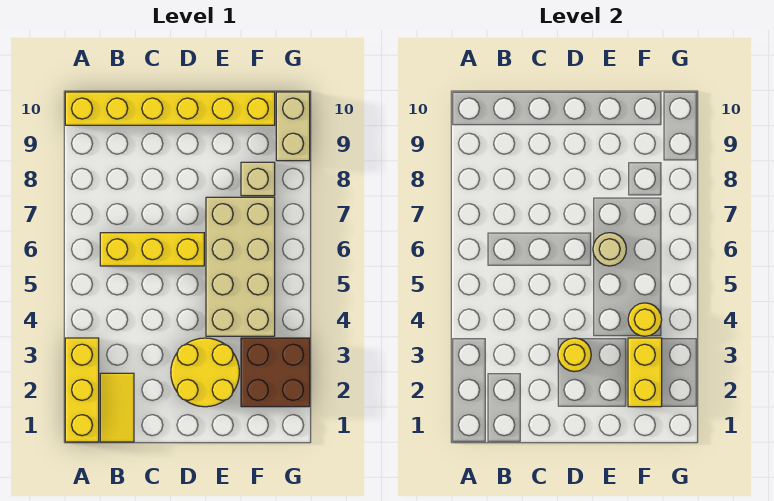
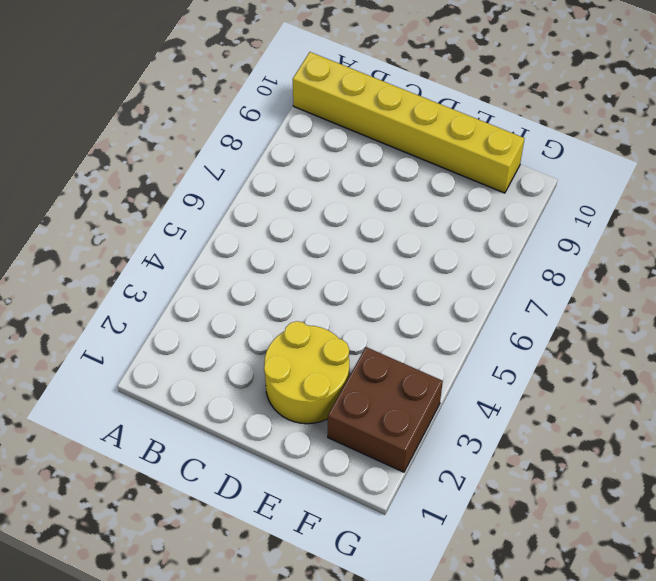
none -> yellow brick A1:A3 level 1
none -> yellow tile B1:B2 level 1
none -> yellow brick B6:D6 level 1

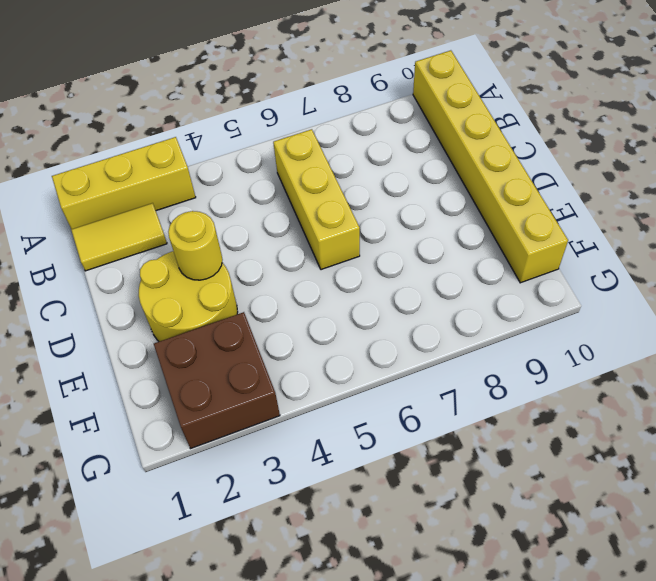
none -> tan brick E4:F7 level 1
none -> tan brick F8 level 1
none -> tan brick G9:G10 level 1

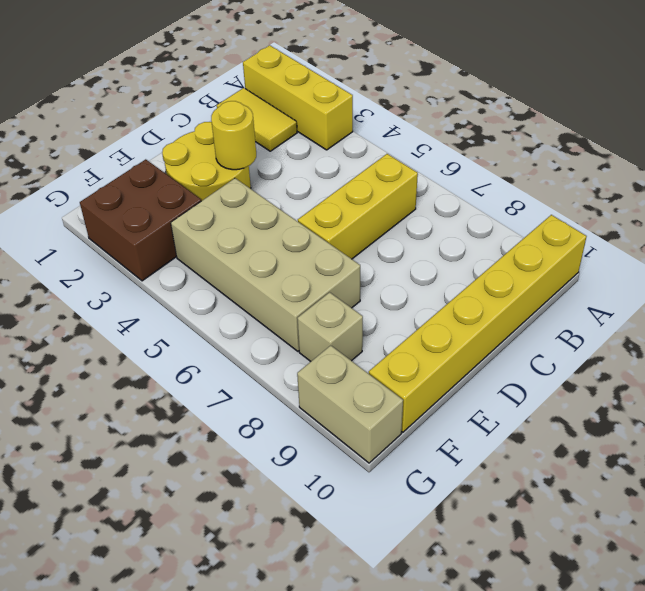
none -> tan round brick E6 level 2
none -> yellow brick F2:F3 level 2
none -> yellow round brick F4 level 2

